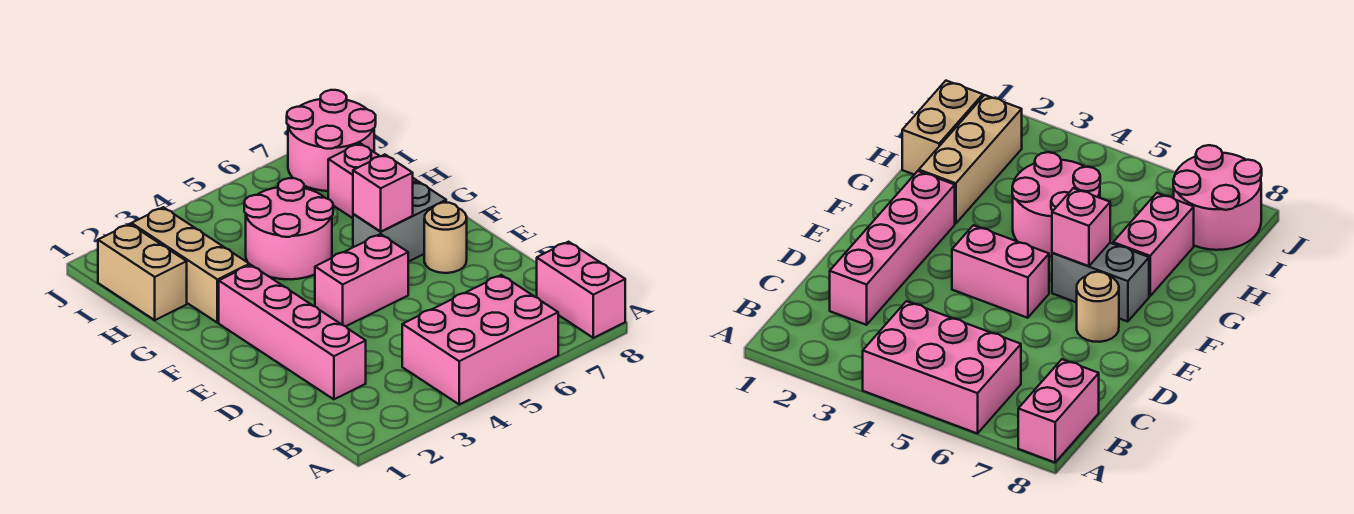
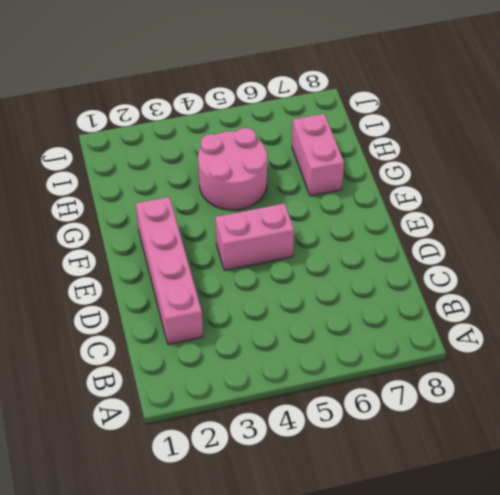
none -> pink brick A4:B6 level 1
none -> pink brick A8:B8 level 1
none -> tan round brick E7 level 1

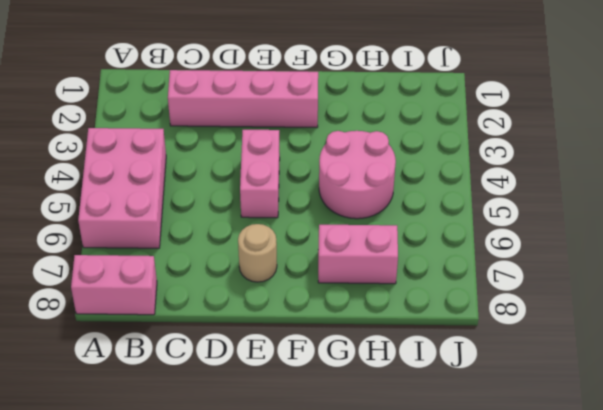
none -> grey brick F6:F7 level 1
none -> tan brick G2:I2 level 1
none -> tan brick H1:I1 level 1

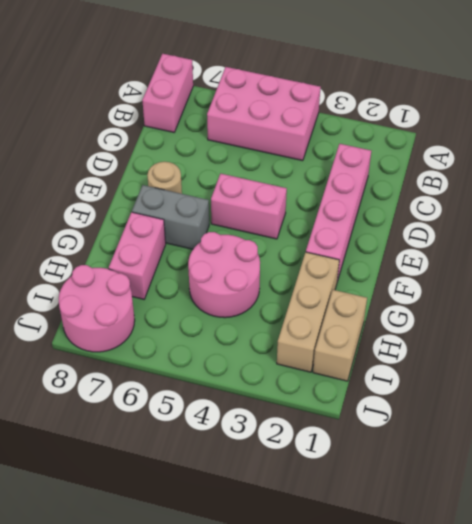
none -> pink brick F6 level 2

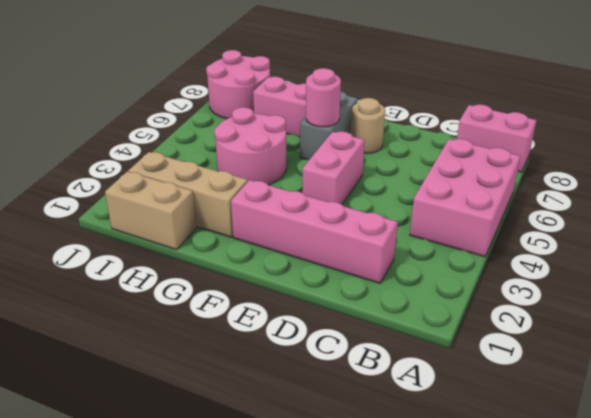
pink round brick F6 level 2 -> pink brick F6 level 2

